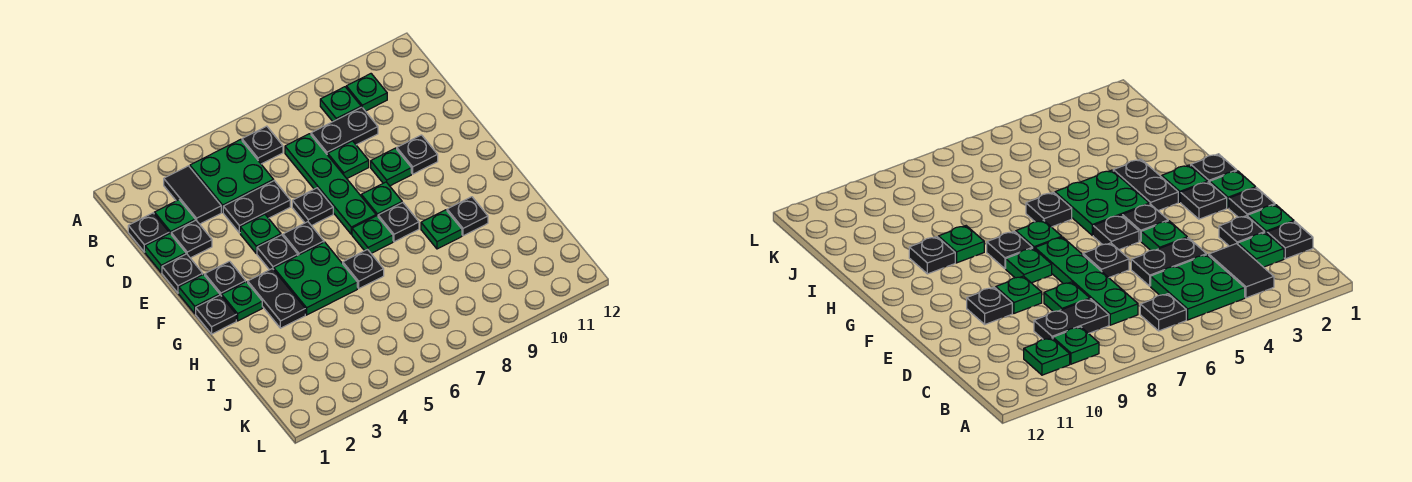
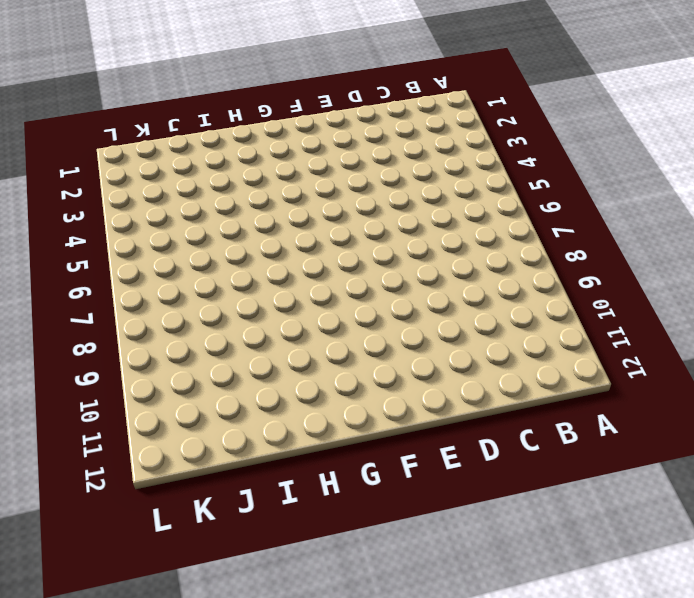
none -> black tile B3:C3 level 1
none -> green plate B4:C5 level 1
none -> black plate B6 level 1
none -> green plate B9 level 1

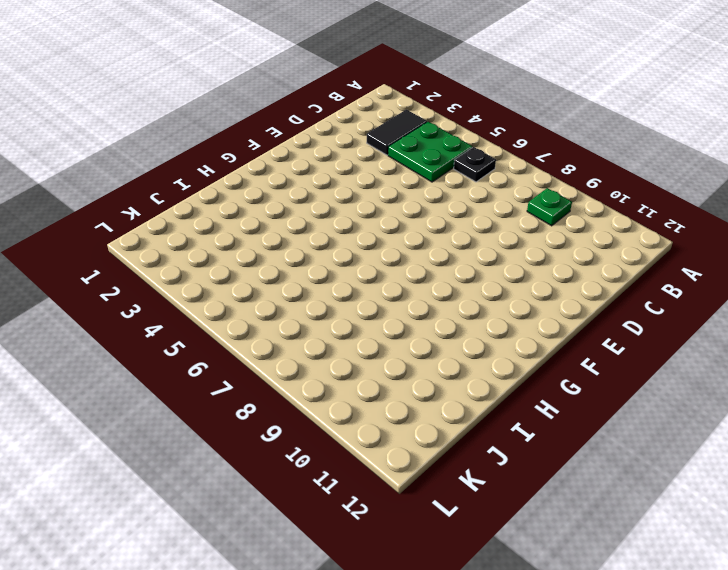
none -> green plate B10 level 1
none -> black plate C1 level 1
none -> green plate C2 level 1
none -> green plate C7:F7 level 1

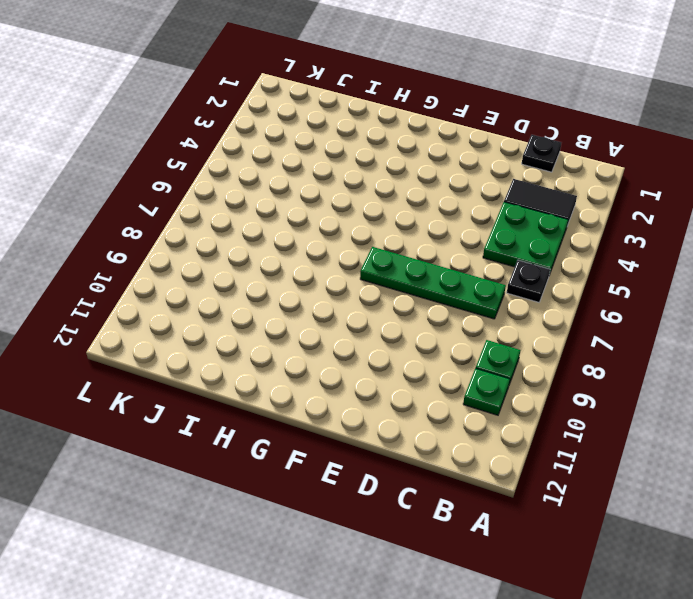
none -> green plate C2 level 1
none -> black plate C8:C9 level 1
none -> green plate D1 level 1
none -> black plate D2 level 1

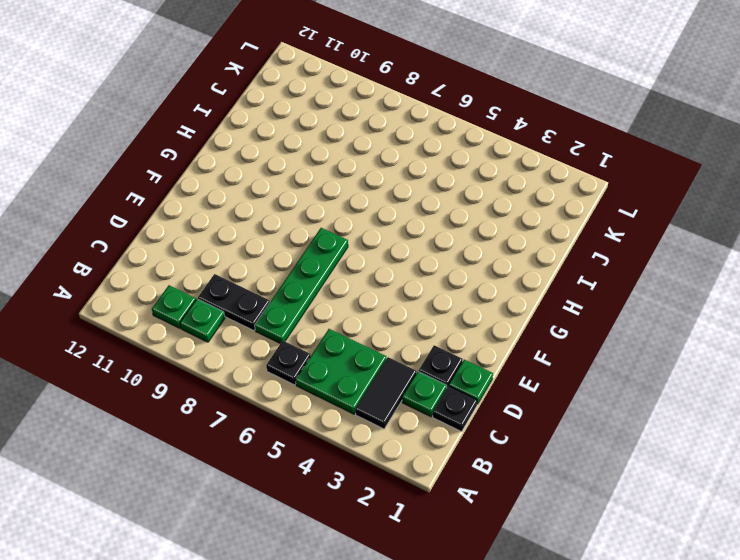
none -> black plate D4:D5 level 1
none -> green plate D8 level 1
none -> black plate E1 level 1
none -> green plate E4 level 1

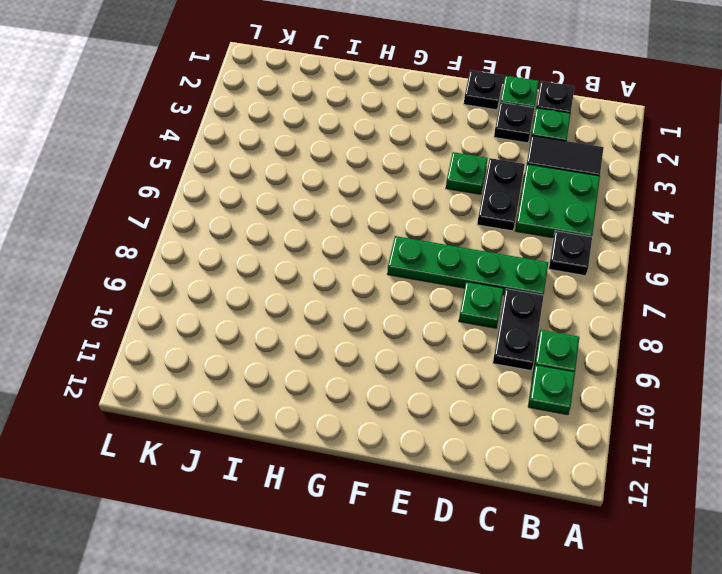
none -> black plate E6 level 1
none -> green plate E9 level 1
none -> black plate E10 level 1
none -> green plate F1 level 1

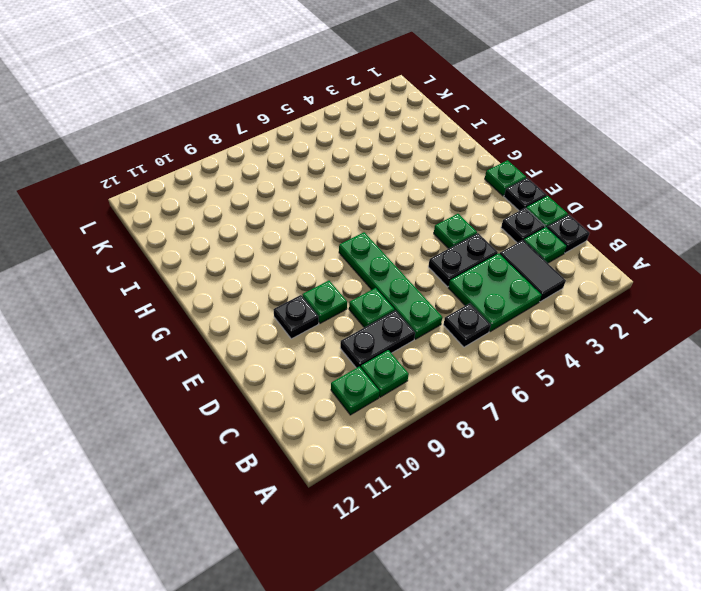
none -> black plate E6 level 1
none -> black plate F2 level 1
none -> black plate F4 level 1
none -> black plate F5 level 1

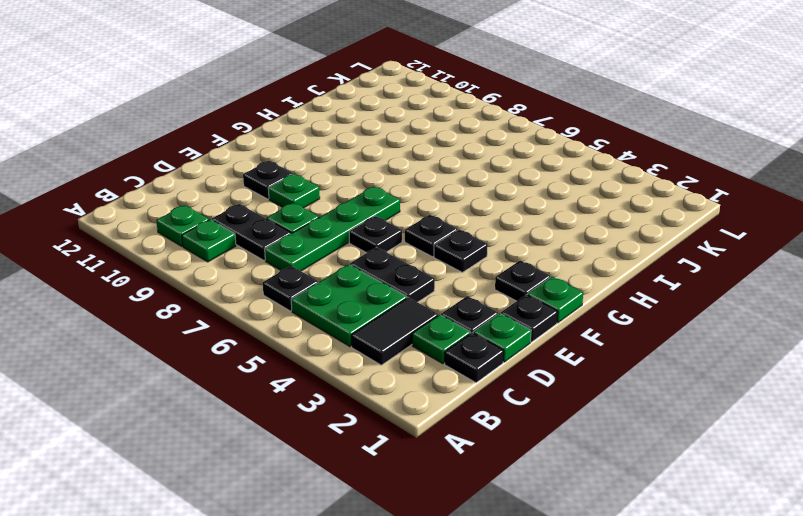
none -> green plate E4 level 1
none -> green plate F8 level 1
none -> black plate G1 level 1
none -> green plate G2 level 1

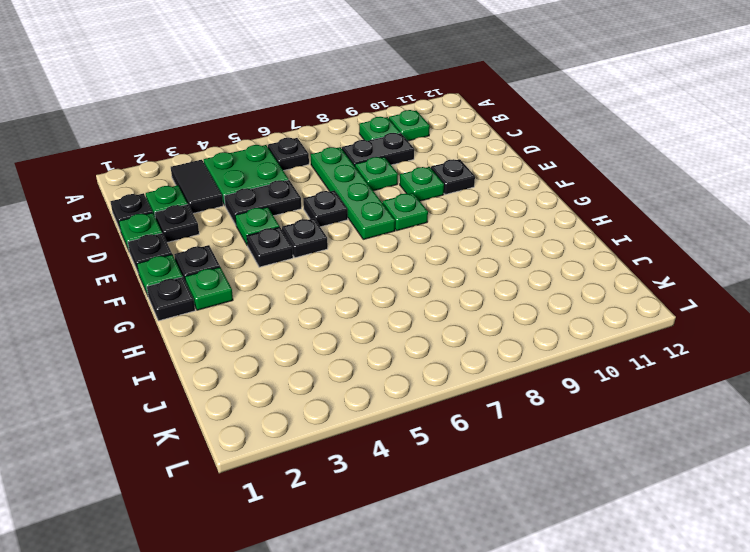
none -> black plate G3:H3 level 1
none -> green plate G4:H5 level 1
none -> green plate G7 level 1
none -> black plate G8 level 1

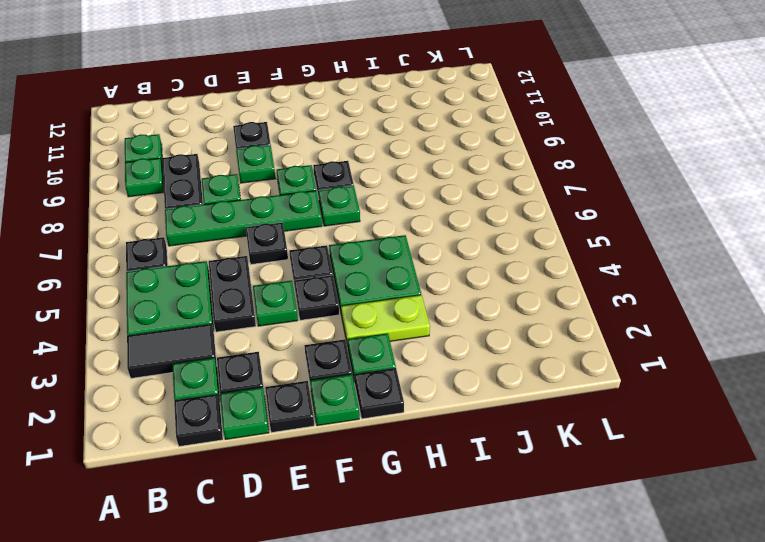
lime plate G3:H3 level 1 -> black plate G3:H3 level 1
none -> black plate H6 level 1
none -> green plate H9 level 1
none -> black plate H10 level 1

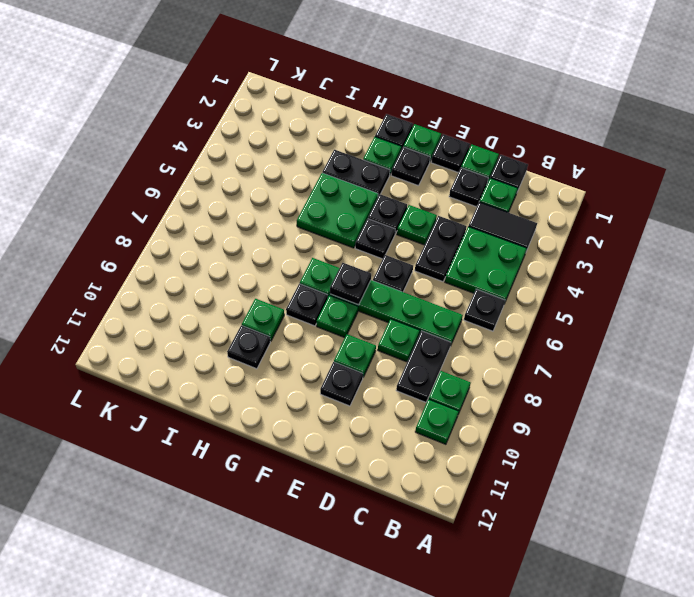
black plate F7 level 2 -> black plate H6 level 1

